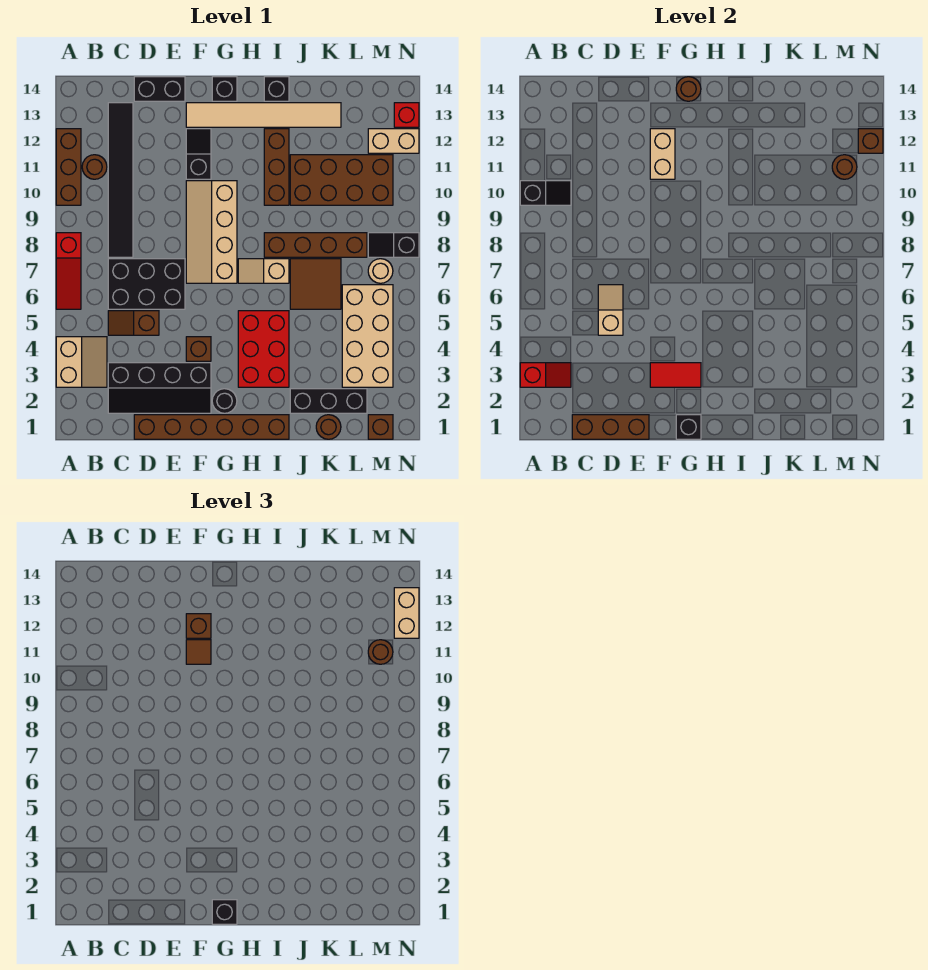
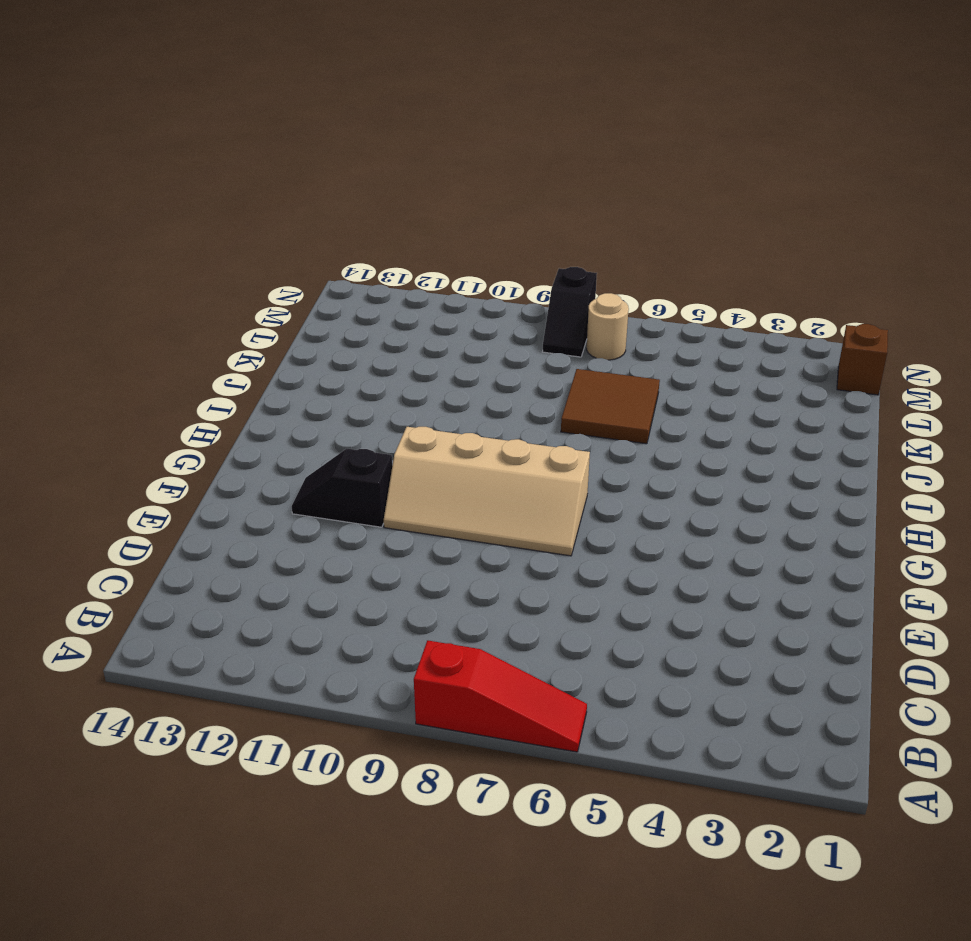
none -> tan slope A3:B4 level 1 top A
none -> brown brick A10:A12 level 1
none -> brown round brick B11 level 1
none -> black slope C2:F3 level 1 top 3

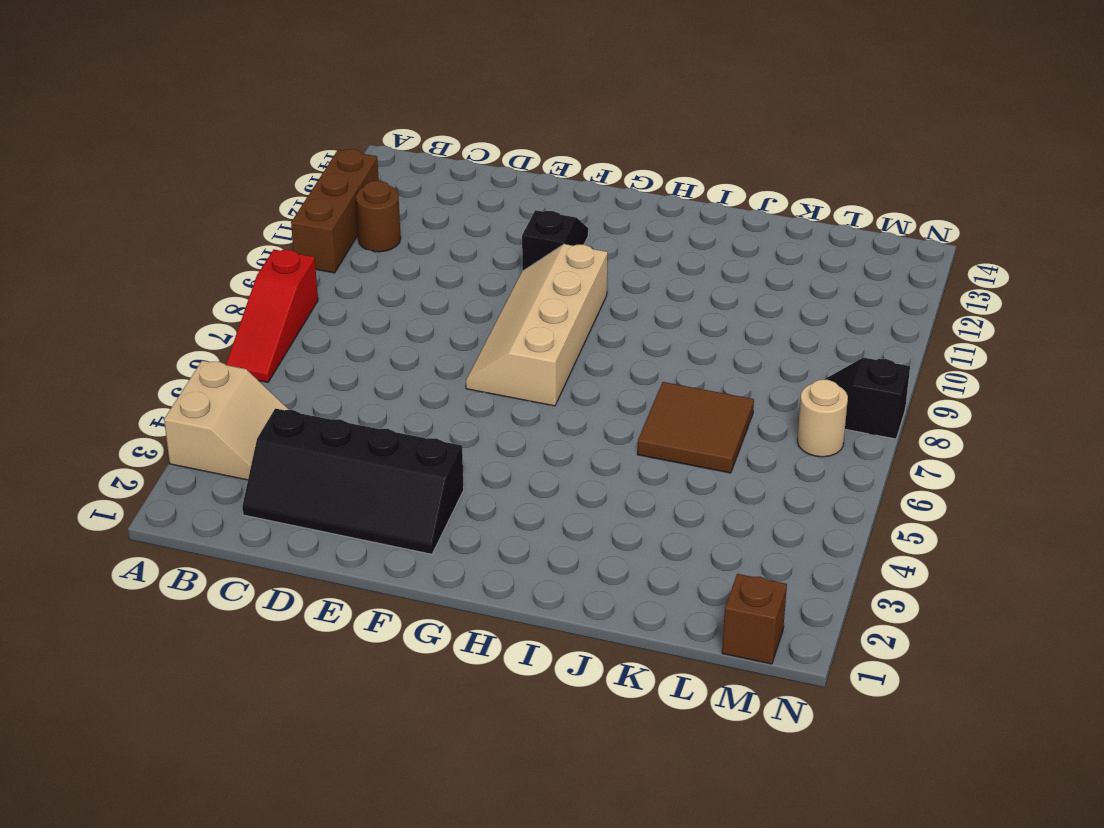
none -> brown slope C5:D5 level 1 top D
none -> black brick C6:E7 level 1
none -> black tile C8:C13 level 1
none -> brown brick D1:I1 level 1

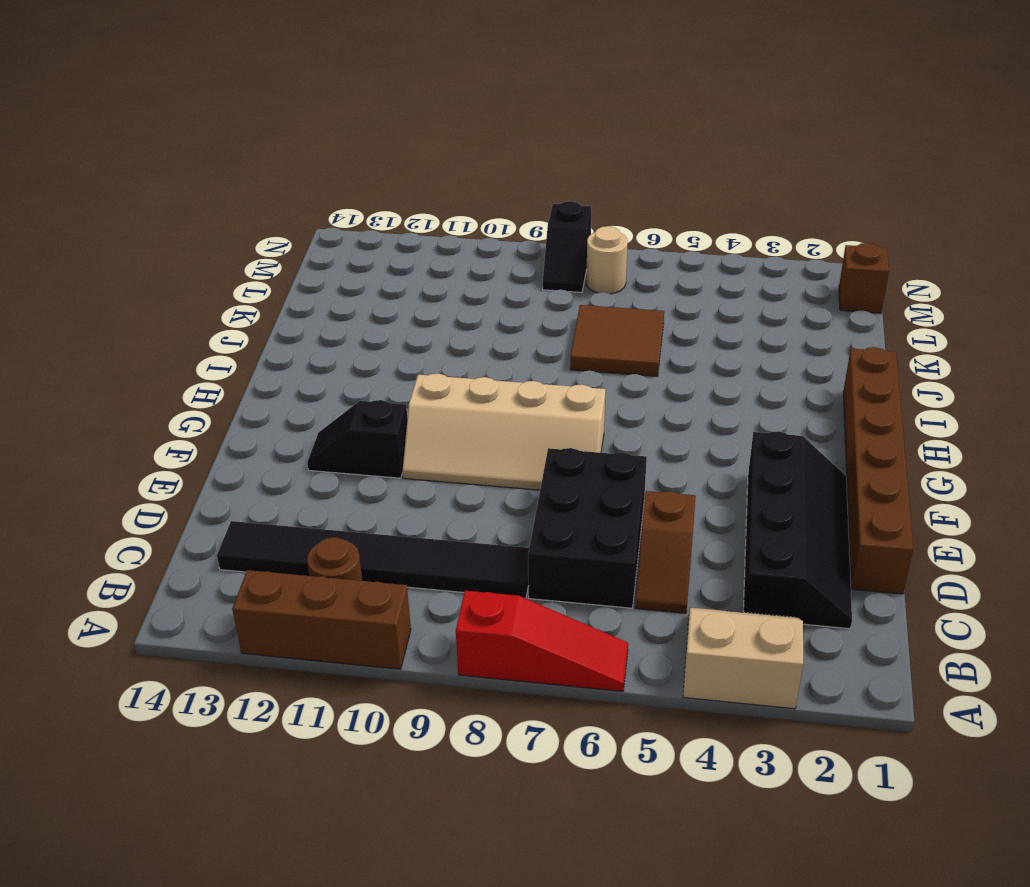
none -> black brick D14:E14 level 1
none -> brown brick F4 level 1
none -> tan tile F13:K13 level 1
none -> black round brick G2 level 1

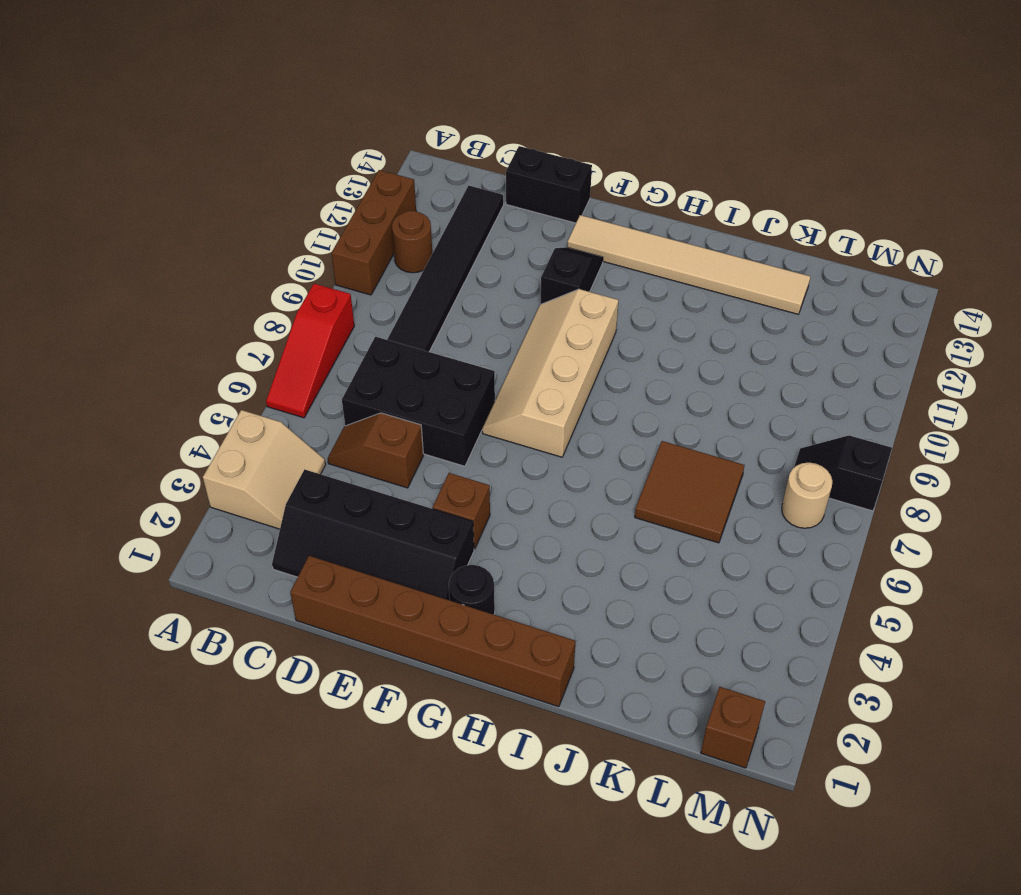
none -> black brick G14 level 1
none -> red brick H3:I5 level 1
none -> tan slope H7:I7 level 1 top I
none -> brown brick I8:L8 level 1

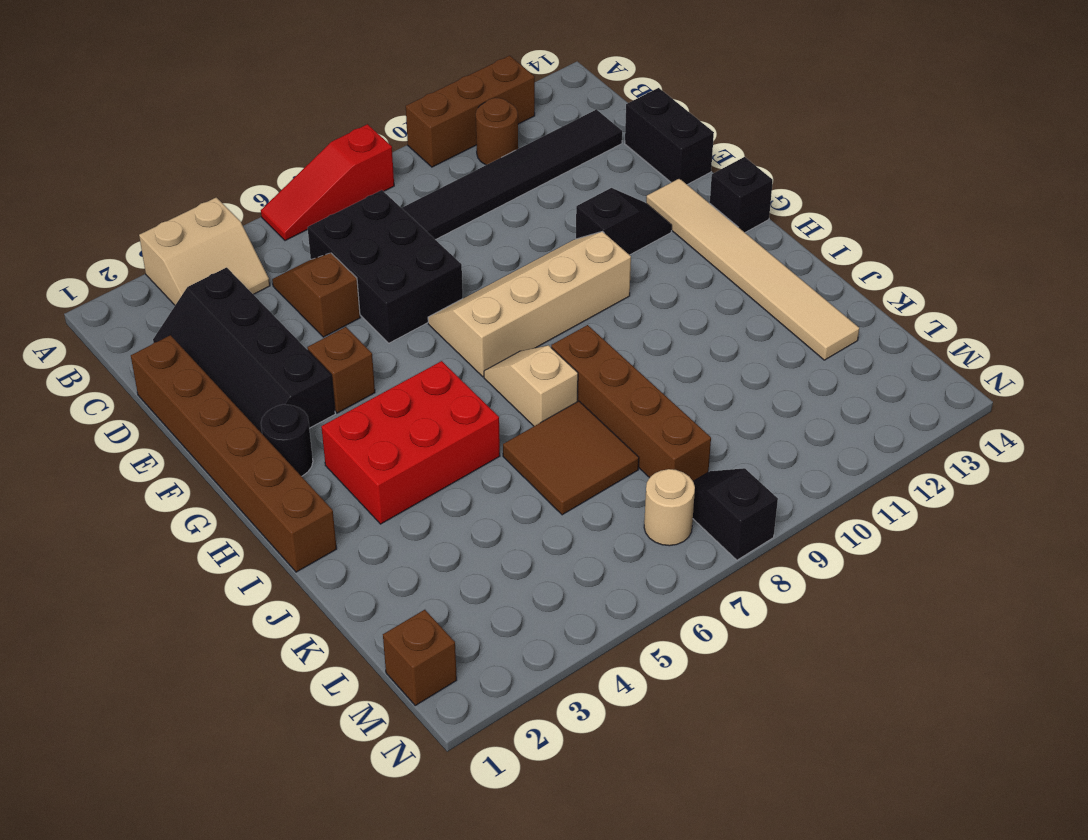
none -> brown brick I10:I12 level 1
none -> black brick I14 level 1
none -> black brick J2:L2 level 1
none -> brown brick J10:M11 level 1

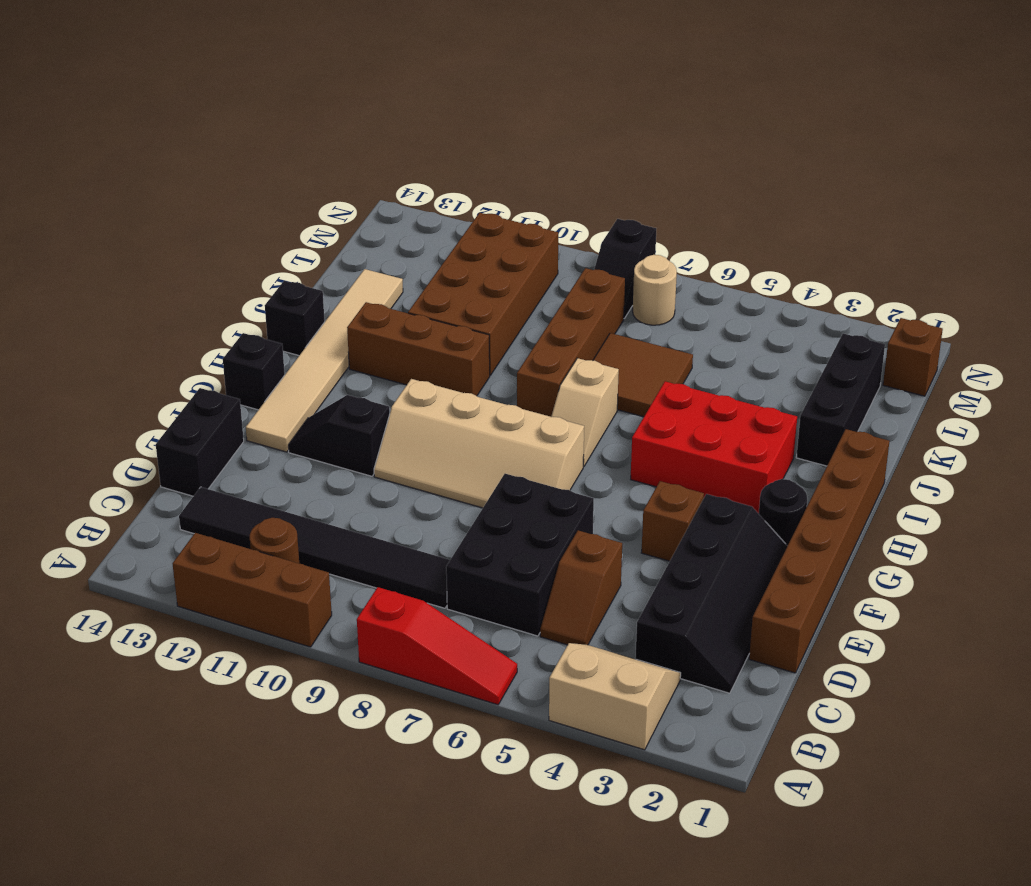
none -> brown round brick K1 level 1
none -> tan brick L3:M6 level 1
none -> tan brick M12:N12 level 1
none -> red brick N13 level 1

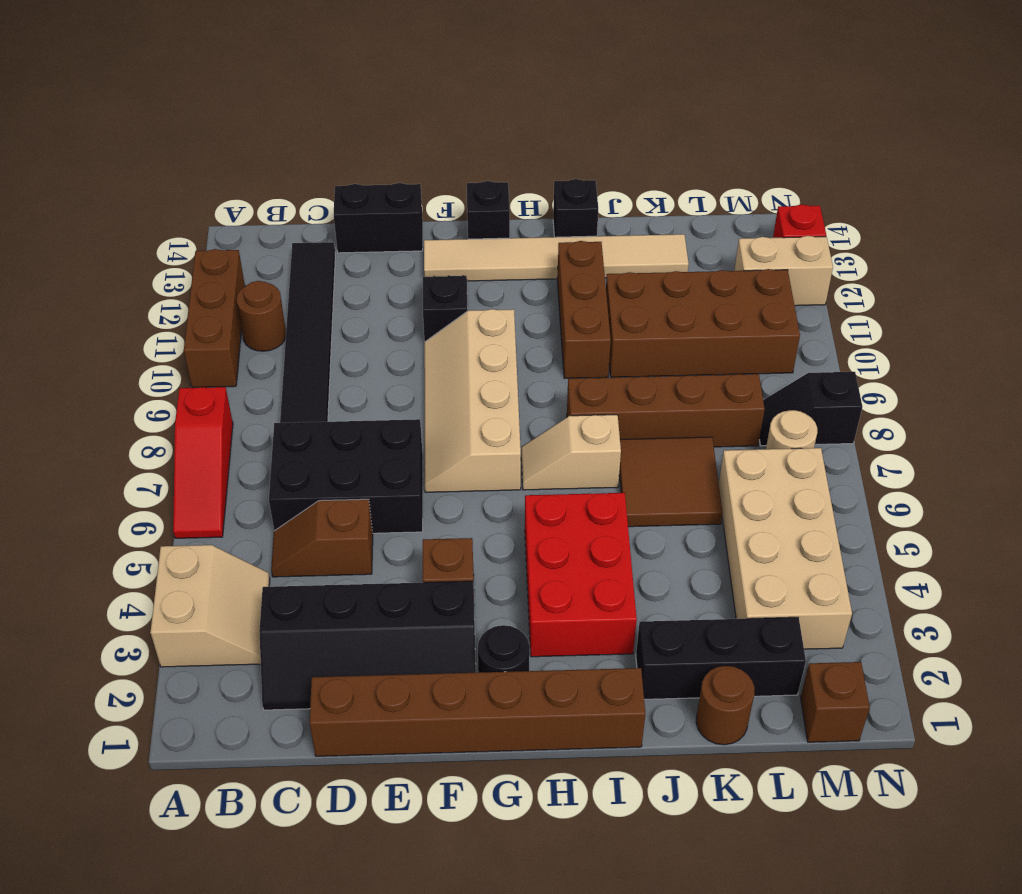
none -> red slope A3:B3 level 2 top A
none -> black slope A10:B10 level 2 top A
none -> brown brick C1:E1 level 2
none -> tan slope D5:D6 level 2 top 5

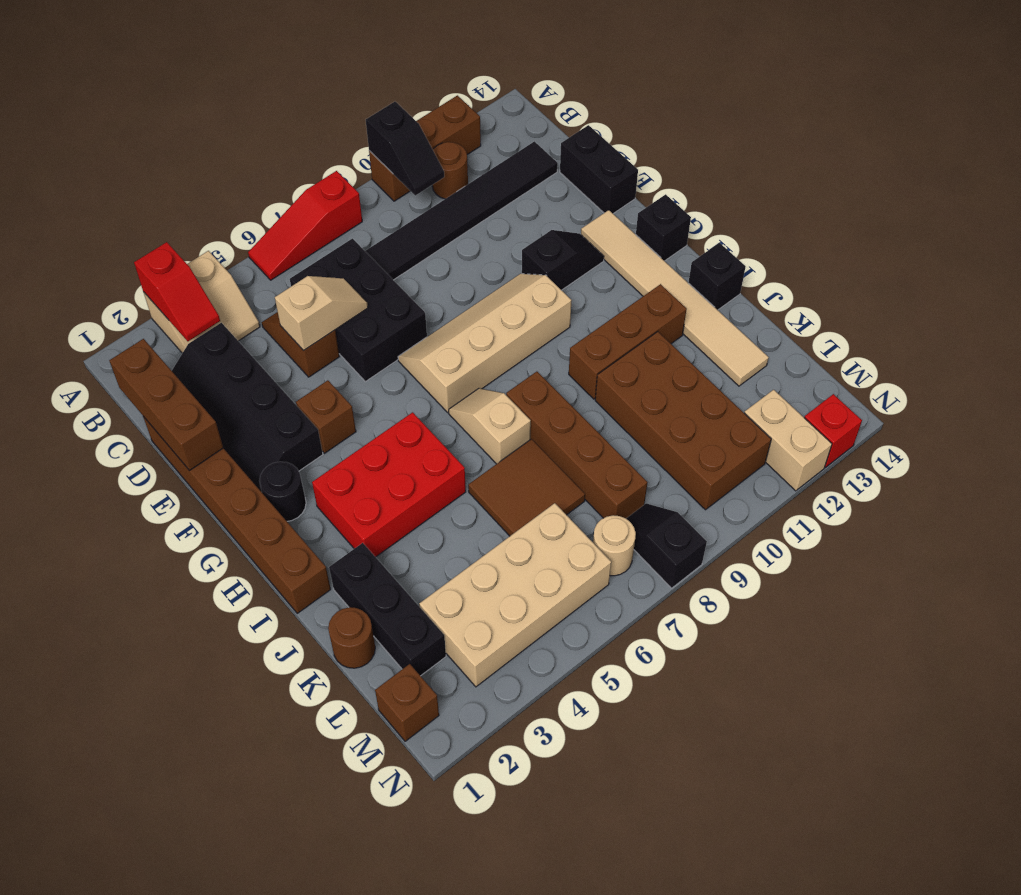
none -> red tile F3:G3 level 2
none -> tan brick F11:F12 level 2
none -> black brick G1 level 2
none -> brown round brick G14 level 2

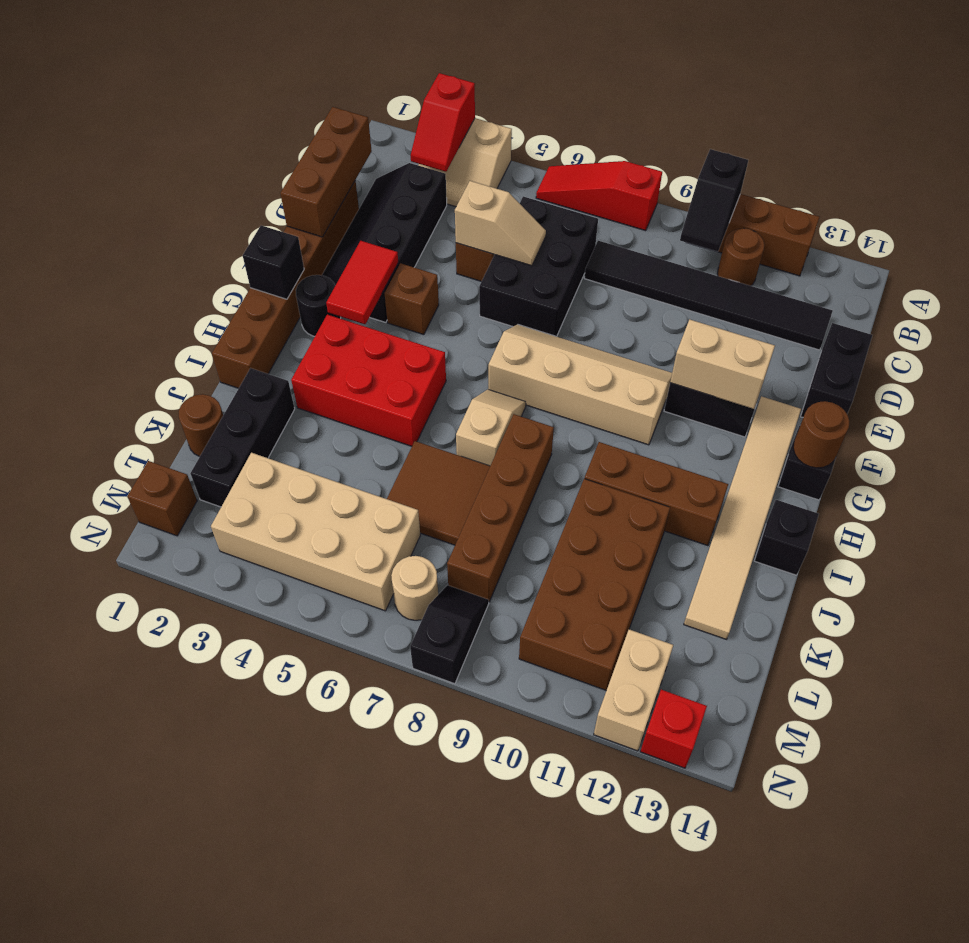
none -> brown round brick M11 level 2
none -> brown brick N12 level 2
none -> brown tile F11 level 3
none -> brown brick F12 level 3

